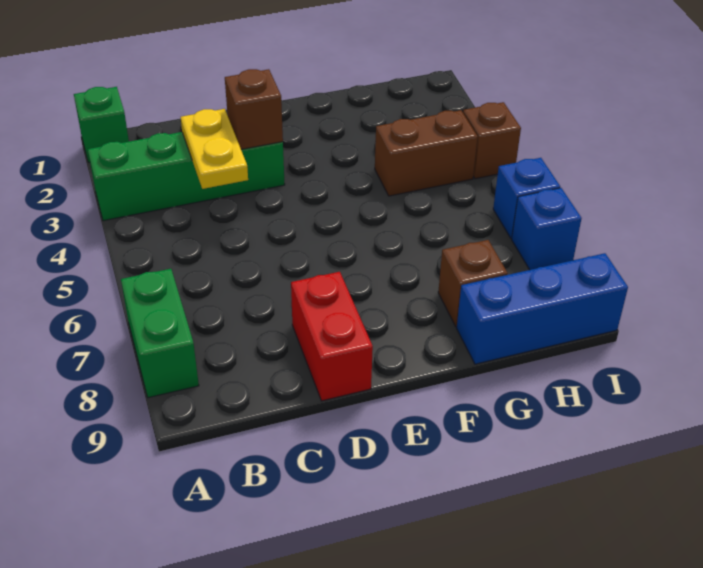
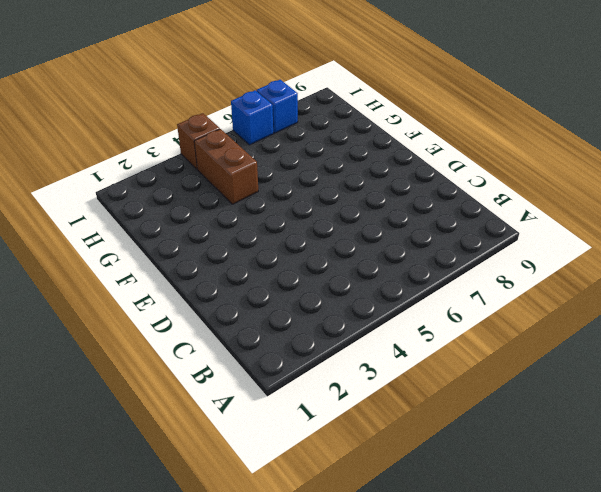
none -> green brick A1 level 1
none -> green brick A3:D3 level 1
none -> green brick A7:A8 level 1

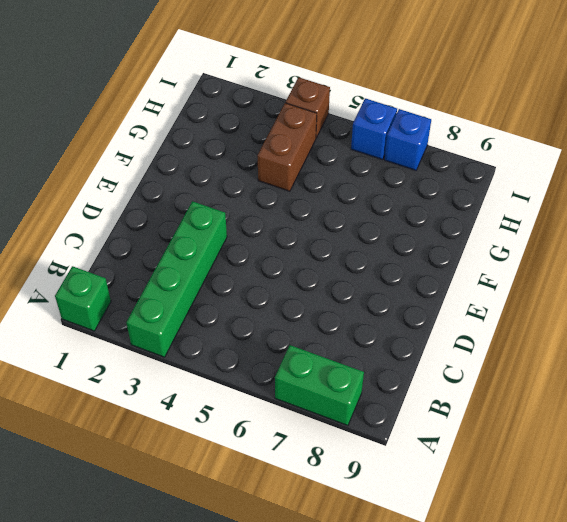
none -> red brick D8:D9 level 1
none -> brown brick G8 level 1
none -> blue brick G9:I9 level 1

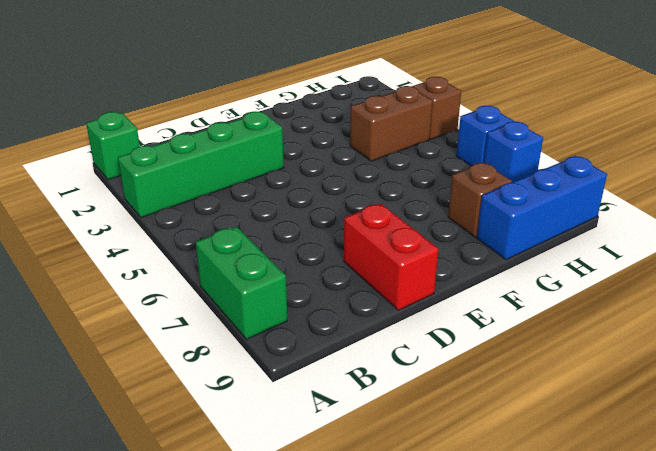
none -> yellow plate C3:C4 level 2
none -> brown brick D3 level 2

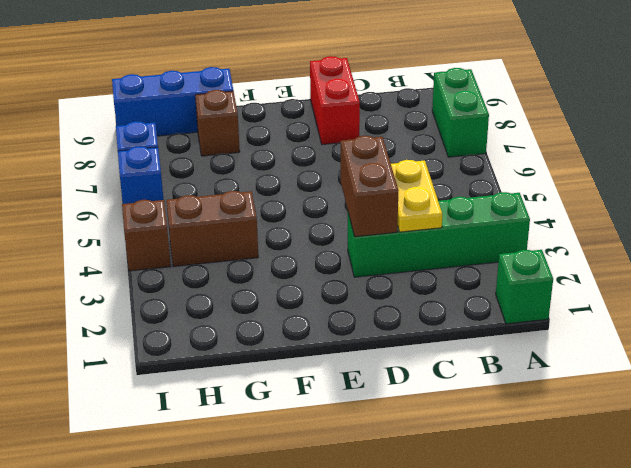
brown brick D3:D4 level 2 -> brown brick D3 level 2

